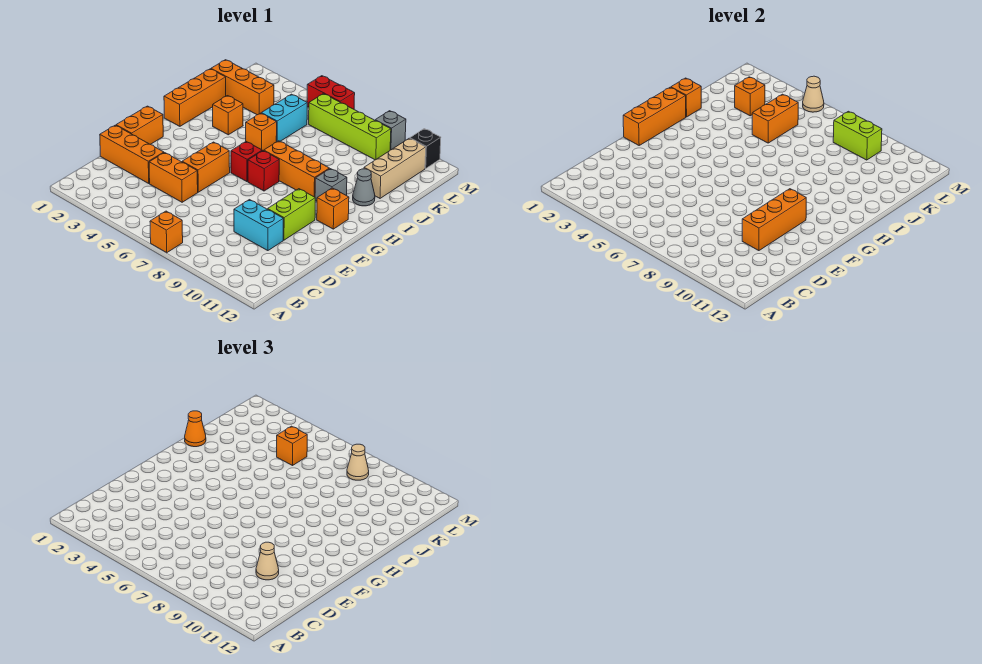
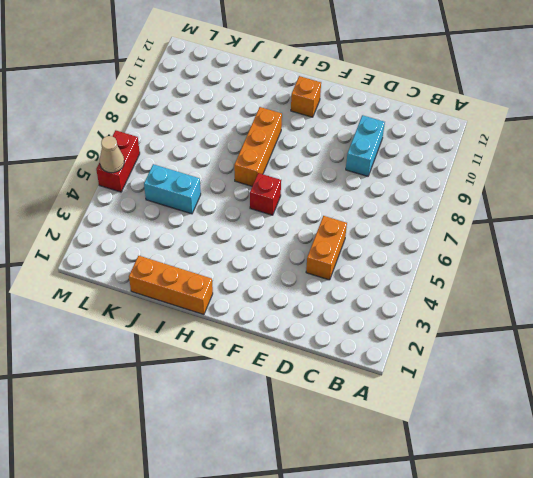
none -> orange brick A7 level 1
none -> orange brick D1:D3 level 1
none -> orange brick E1:F1 level 1
none -> orange brick E5:F5 level 1

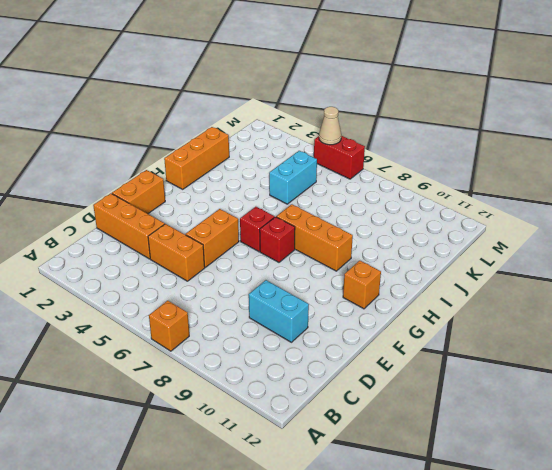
none -> lime brick E10:F10 level 1
none -> grey brick H10 level 1
none -> orange brick I3 level 1
none -> orange brick I5 level 1

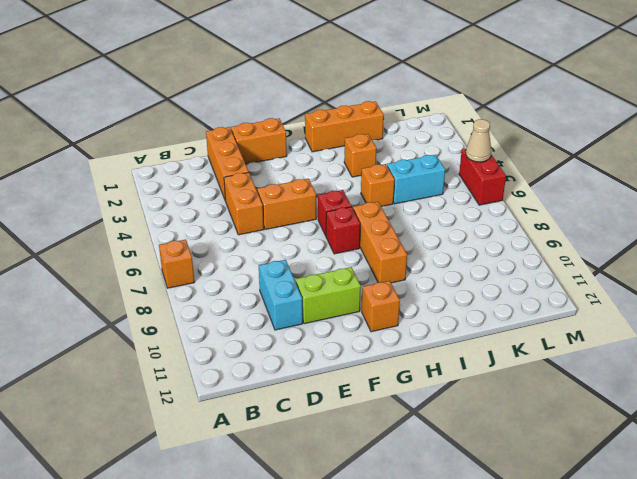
none -> grey brick H10 level 1
none -> grey cone I11 level 1
none -> tan brick J11:L11 level 1
none -> orange brick K1:K3 level 1

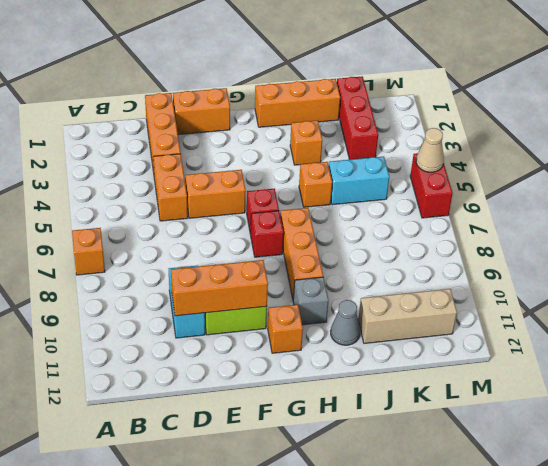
red brick K1:K3 level 1 -> orange brick K1:K3 level 1
none -> lime brick L6:L9 level 1
none -> grey brick M9 level 1
none -> black brick M11 level 1
none -> orange brick F1:H1 level 2

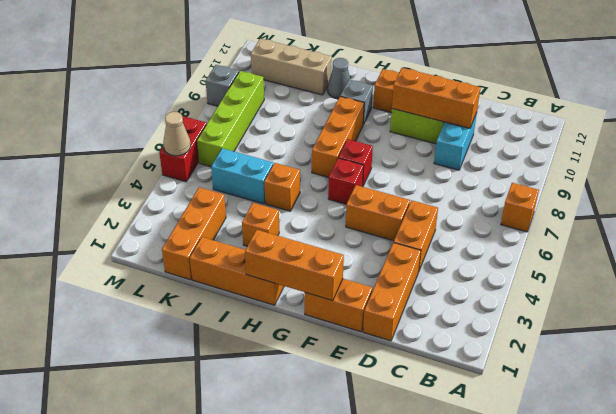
none -> black brick M11 level 1
none -> orange brick I1 level 2
none -> orange brick J5:K5 level 2
none -> orange brick K3 level 2

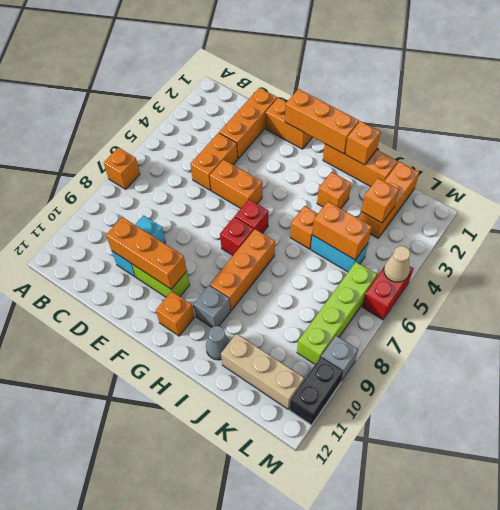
black brick M10:M11 level 1 -> black brick M11 level 1
none -> lime brick L8:L9 level 2
none -> tan cone D10 level 3
none -> orange cone I1 level 3
none -> orange brick K5 level 3

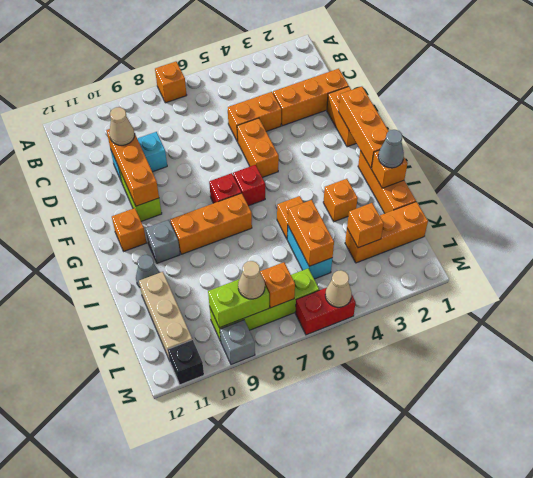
grey cone I1 level 3 -> orange cone I1 level 3
orange brick L7 level 2 -> orange brick K5 level 3

